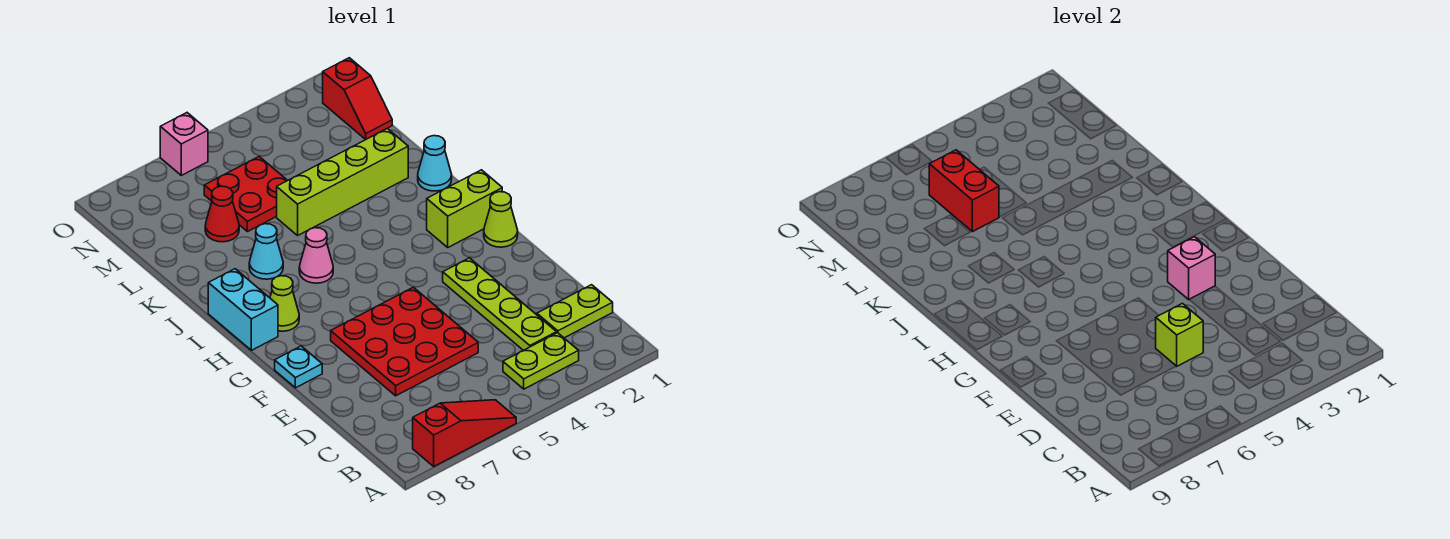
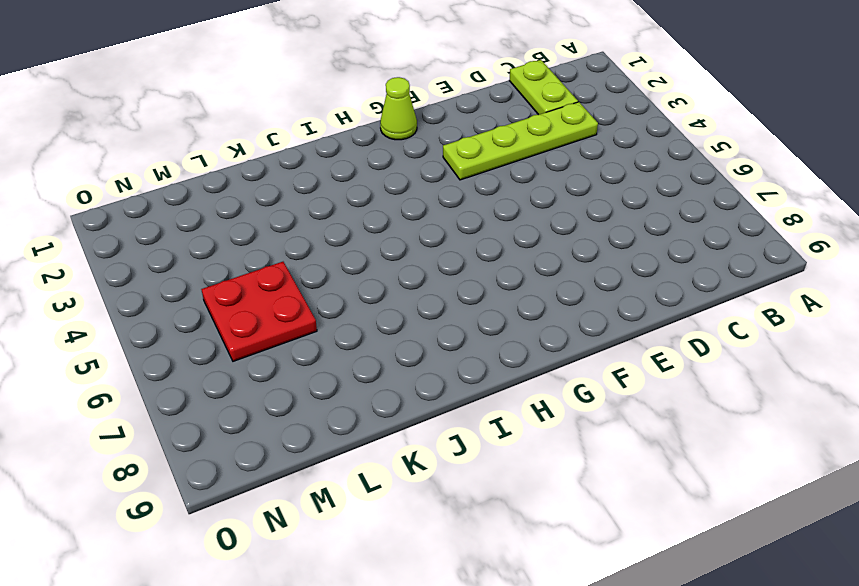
none -> red slope A6:A8 level 1 top 8
none -> lime plate B3:B4 level 1
none -> red plate D5:F7 level 1

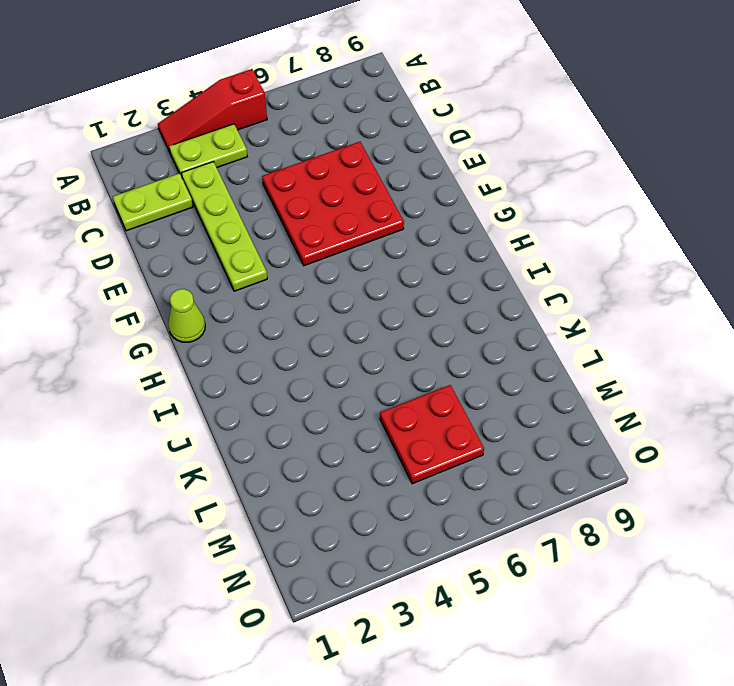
red slope A3:A5 level 1 top 5 -> red slope A6:A8 level 1 top 8
none -> cyan plate F9 level 1
none -> lime brick H1:H2 level 1
none -> lime cone H8 level 1

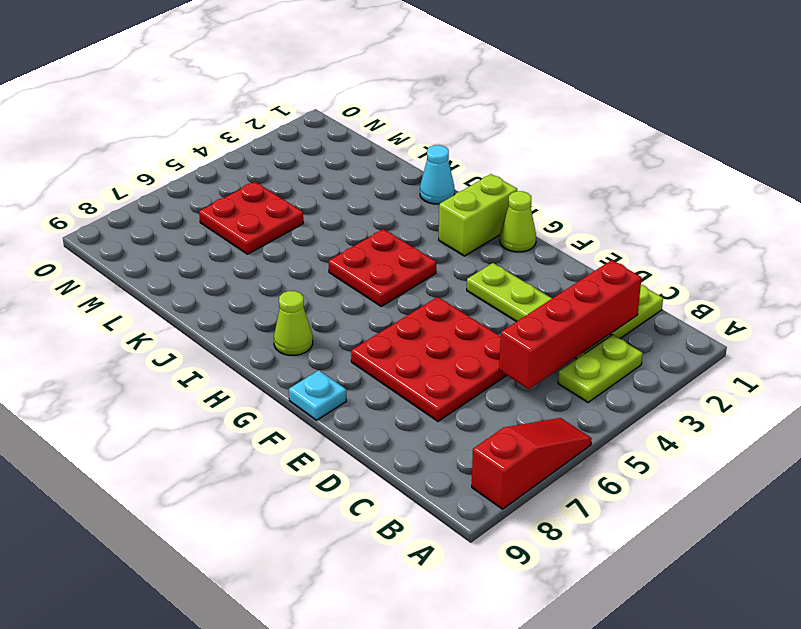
red brick C2:C5 level 2 -> none
red plate H4:I5 level 1 -> none
none -> cyan brick H9:I9 level 1
none -> pink cone I6 level 1
none -> cyan cone J7 level 1

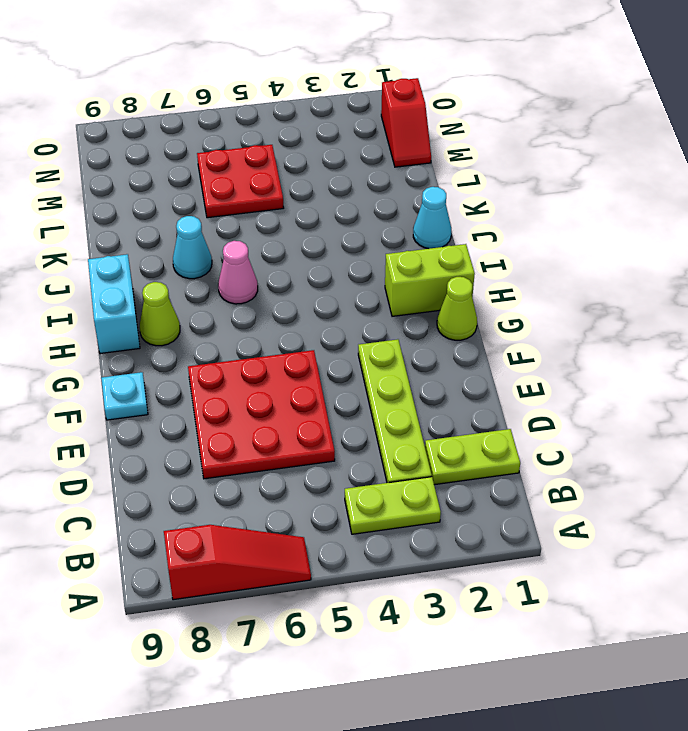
none -> lime brick K2:K5 level 1
none -> red cone L7 level 1
none -> pink brick O6 level 1

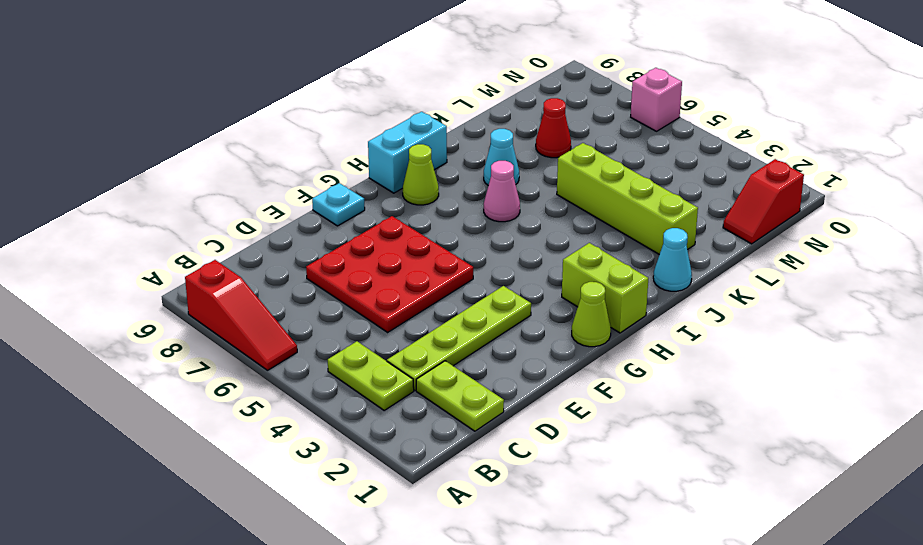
none -> red plate L5:M6 level 1
none -> lime brick D5 level 2
none -> pink brick F3 level 2

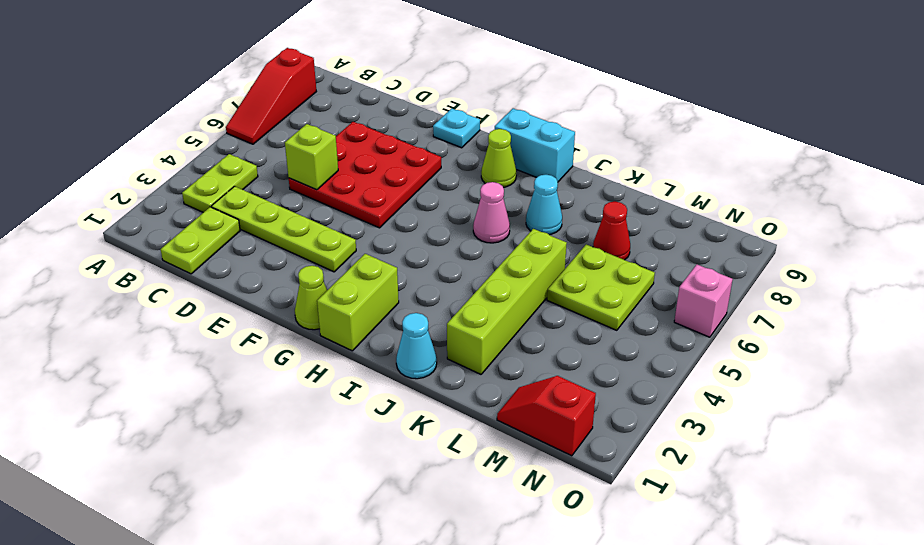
lime plate L5:M6 level 1 -> red plate L5:M6 level 1
none -> pink brick F3 level 2
none -> red brick L6:M6 level 2

